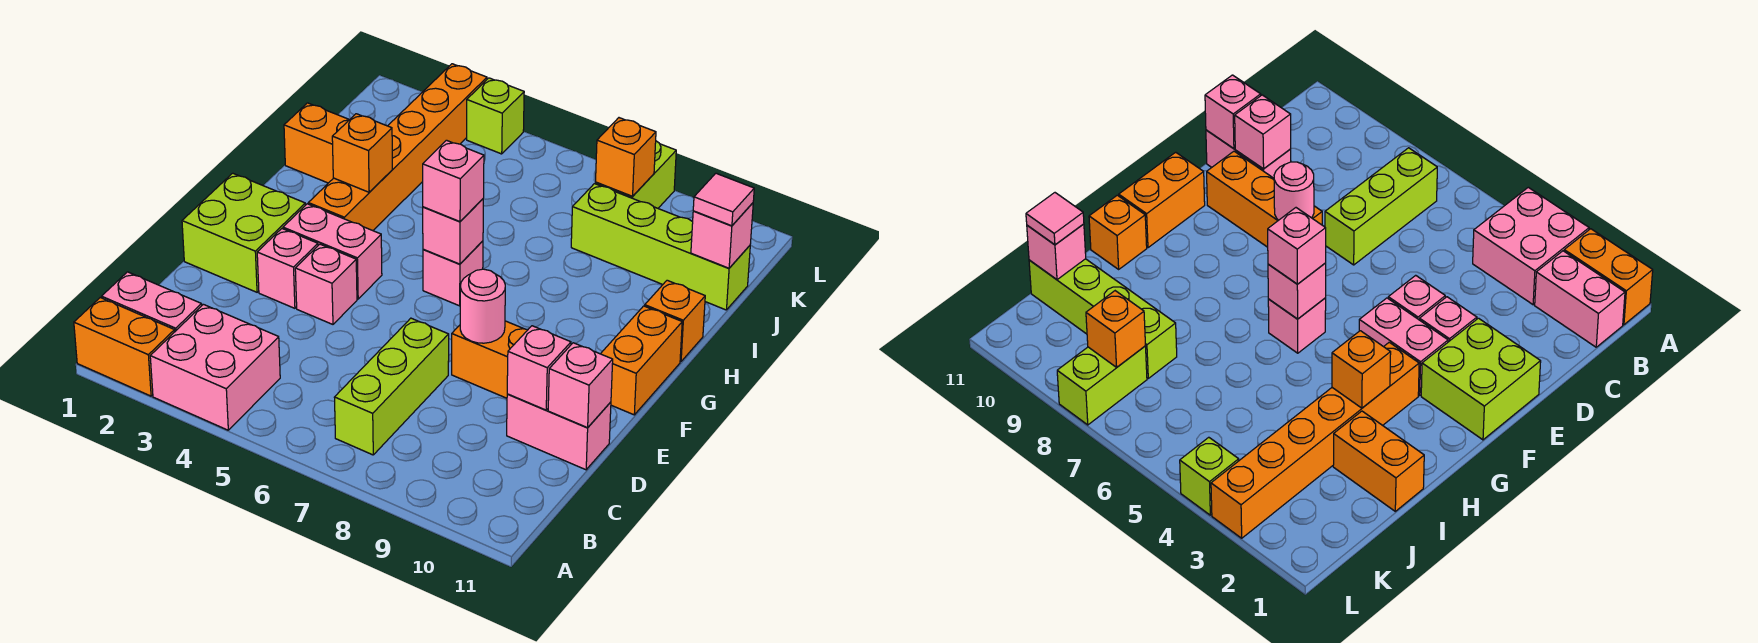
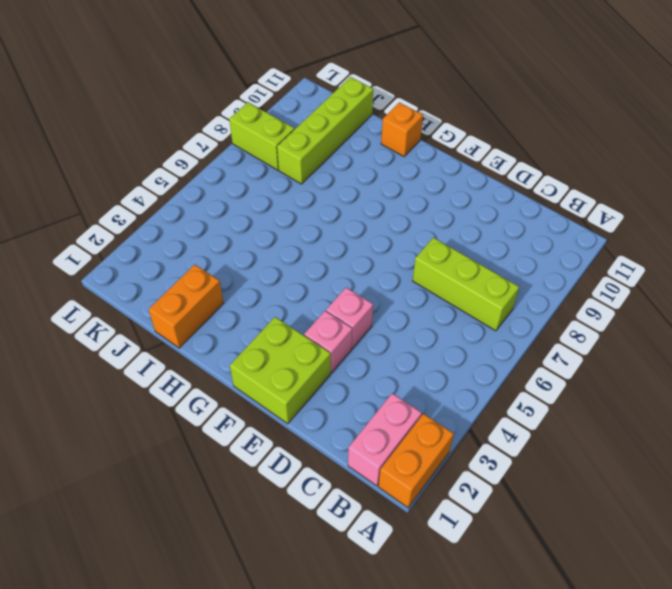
none -> pink brick A3:B4 level 1
none -> pink brick D10:D11 level 1
none -> orange brick E8:E10 level 1

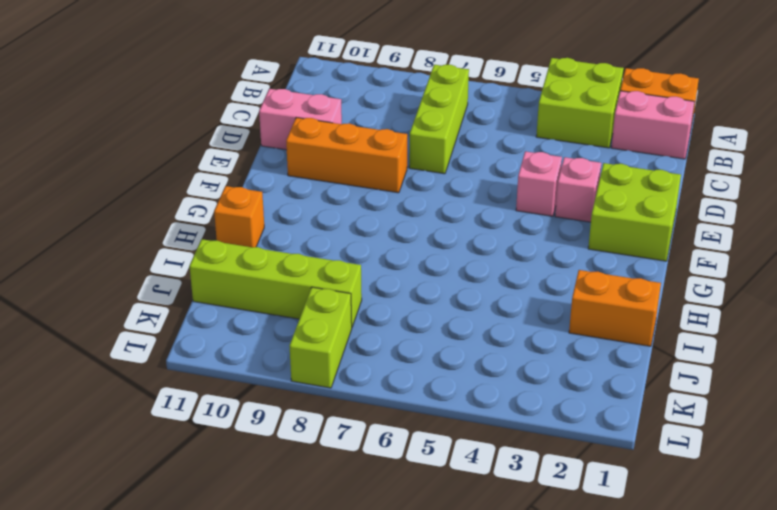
lime brick A3:B4 level 1 -> pink brick A3:B4 level 1
none -> pink brick F3:F4 level 1
none -> orange brick F11:G11 level 1
none -> orange brick G3:L3 level 1

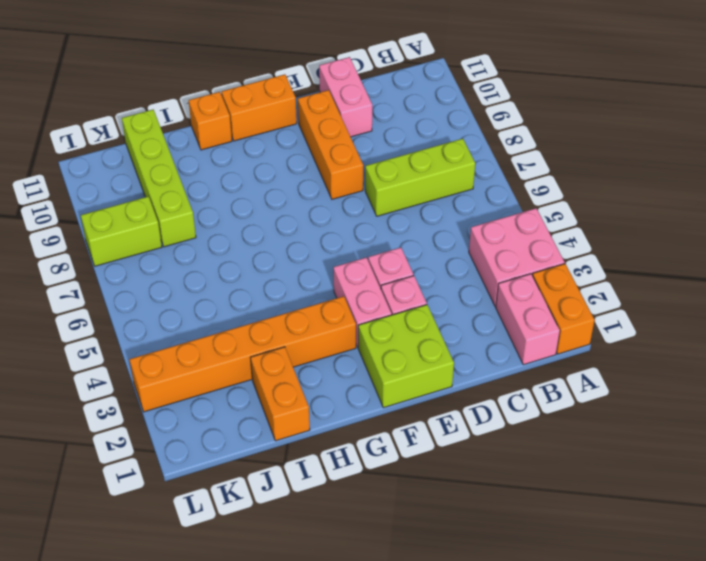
none -> pink brick G6 level 1
none -> lime brick L4 level 1
none -> pink brick D10 level 2

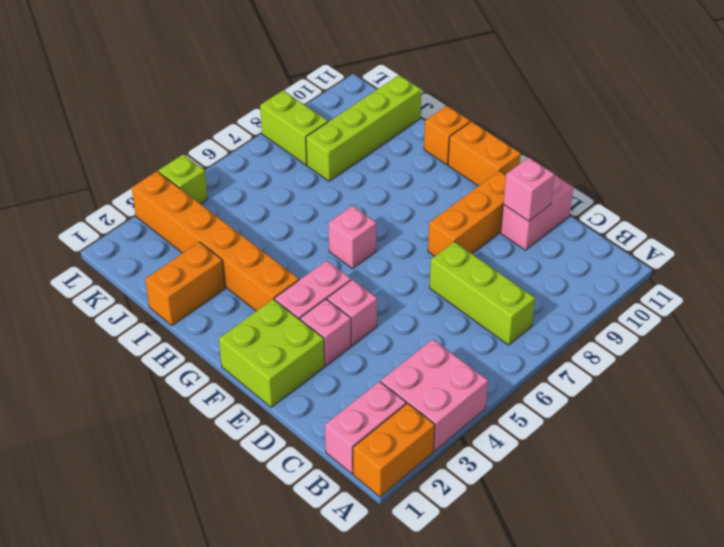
none -> pink brick D11 level 2
none -> pink round brick E8 level 2
none -> pink brick G6 level 2

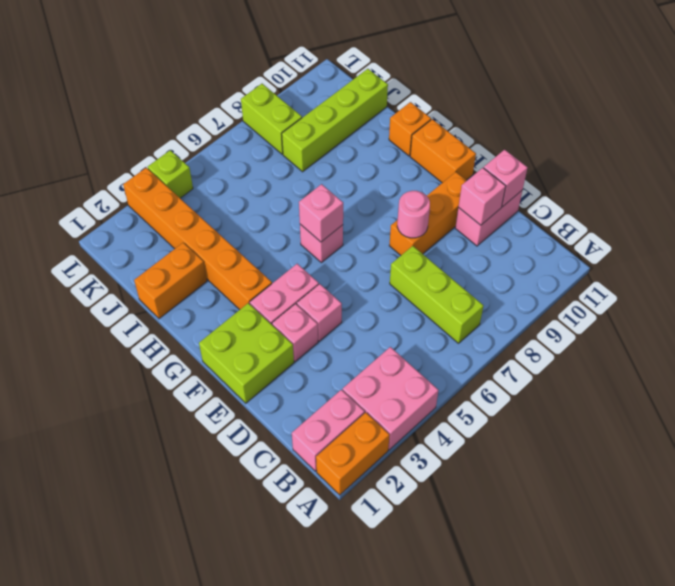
none -> orange brick H3 level 2
none -> pink brick J11 level 2
none -> orange brick K8 level 2

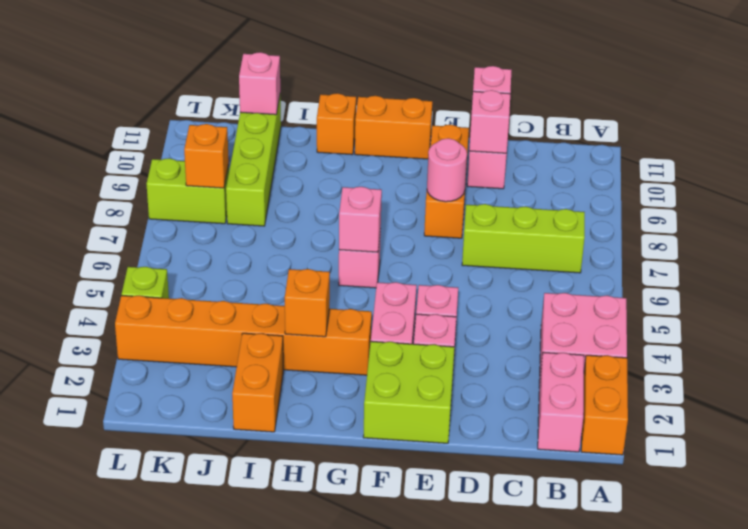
none -> pink brick G6 level 3
none -> pink tile J11 level 3

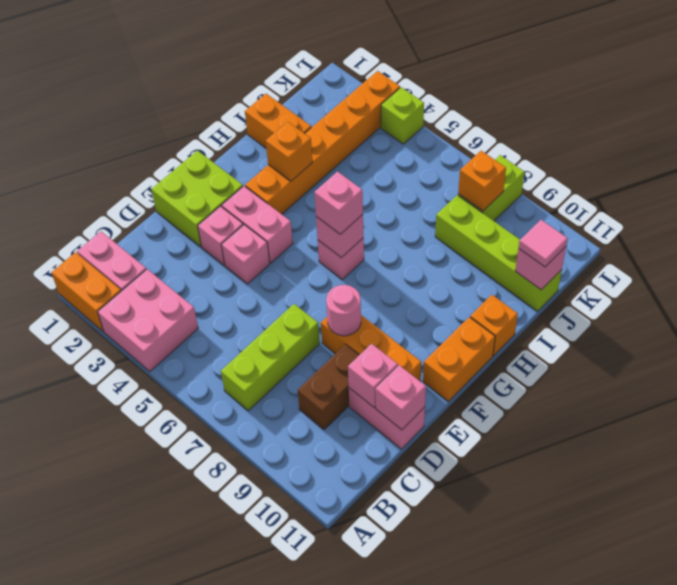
brown brick C9:D9 level 1 -> none

